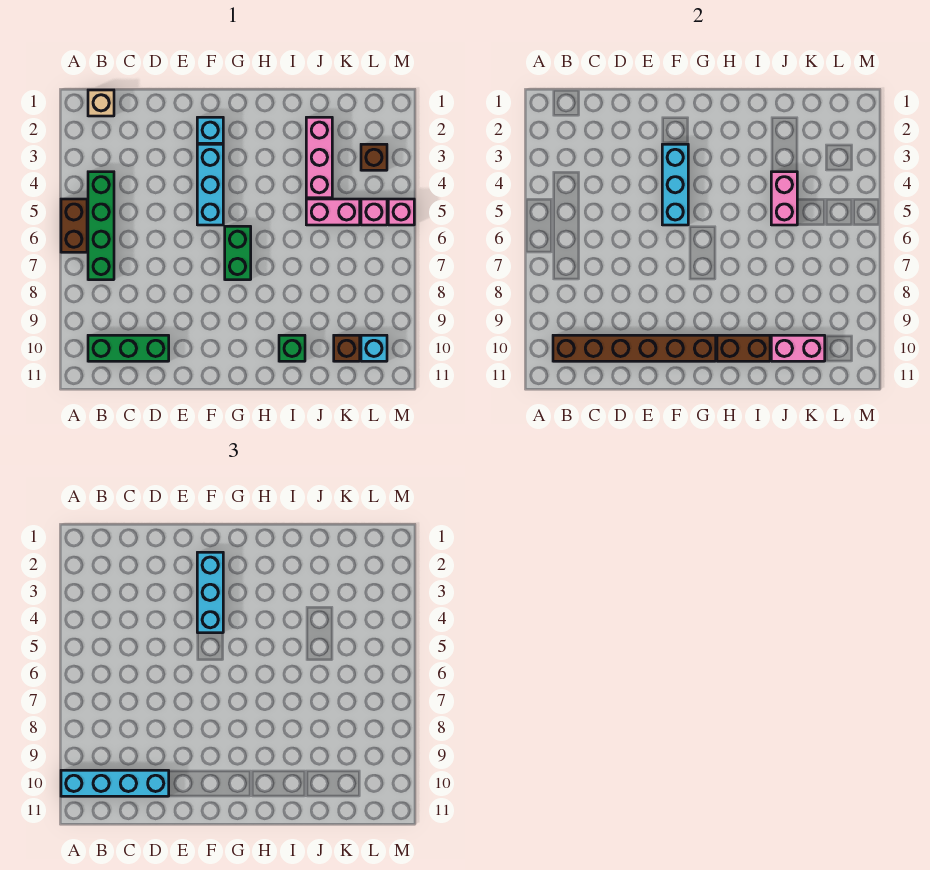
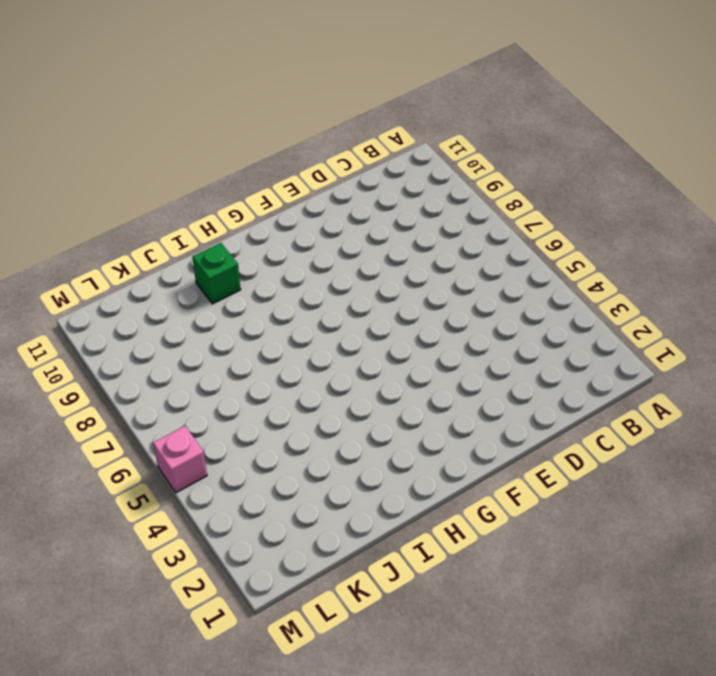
none -> brown brick A5:A6 level 1
none -> tan brick B1 level 1
none -> green brick B4:B7 level 1

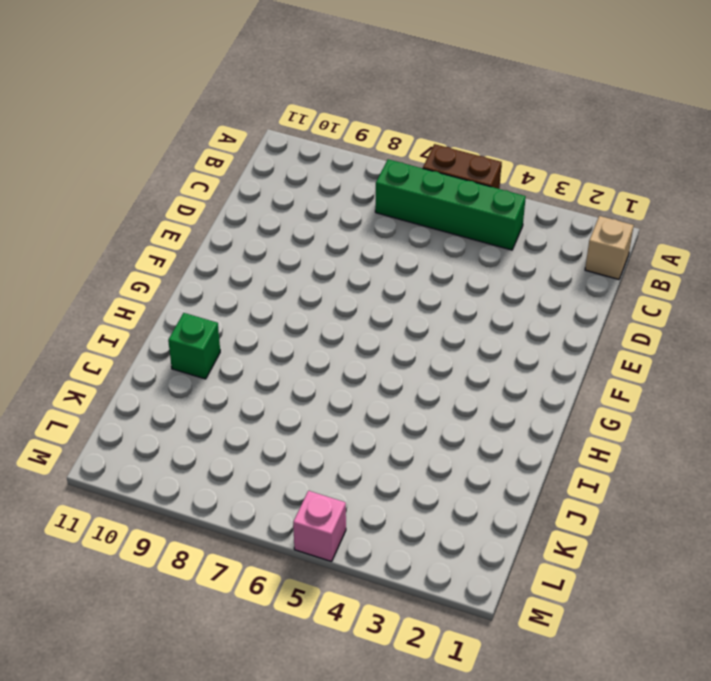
none -> green brick B10:D10 level 1
none -> cyan brick F2 level 1
none -> cyan brick F3:F5 level 1

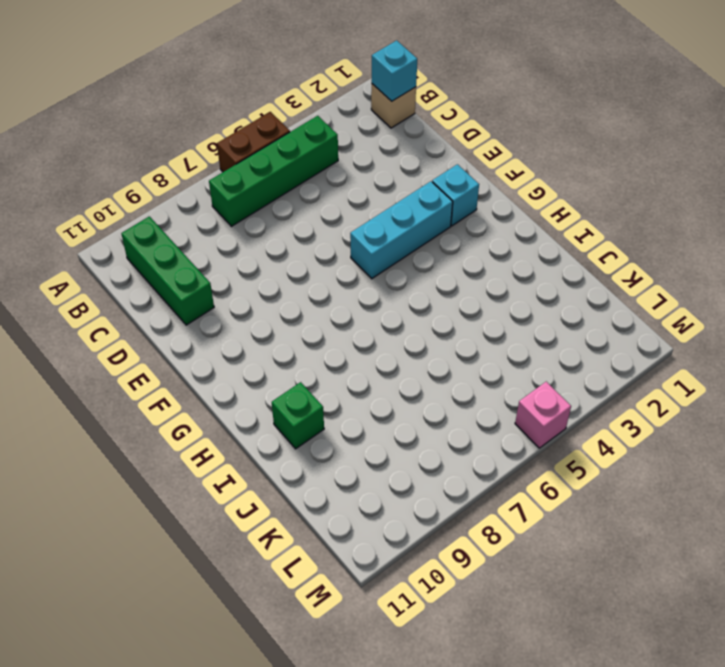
cyan brick B1 level 2 -> cyan brick L10 level 1
none -> green brick G6:G7 level 1
none -> pink brick J2:J4 level 1
none -> pink brick J5:K5 level 1

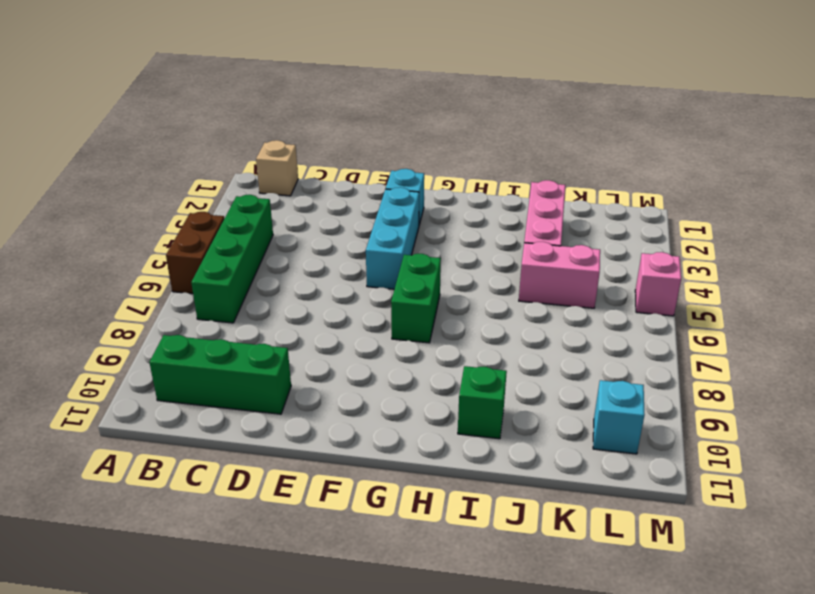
none -> brown brick K10 level 1
none -> brown brick L3 level 1
none -> pink brick L5 level 1

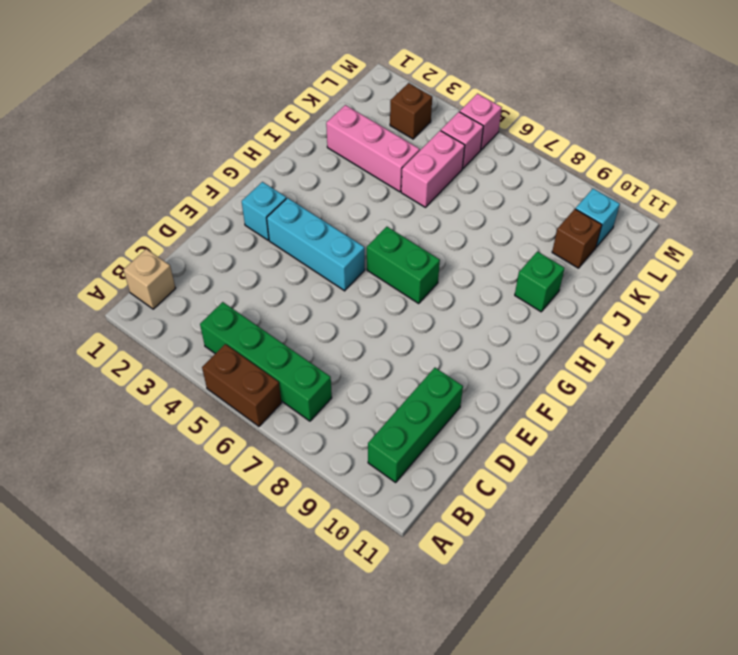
none -> brown brick B10:G10 level 2
none -> cyan brick F3:F5 level 2
none -> brown brick H10:I10 level 2

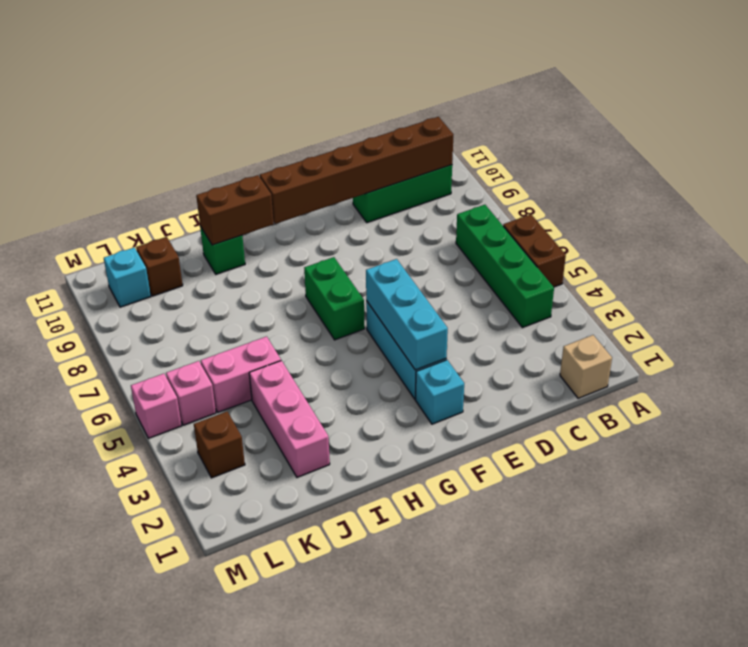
none -> pink brick J4:J5 level 2
none -> pink brick J10:K10 level 2
none -> cyan brick A10:D10 level 3

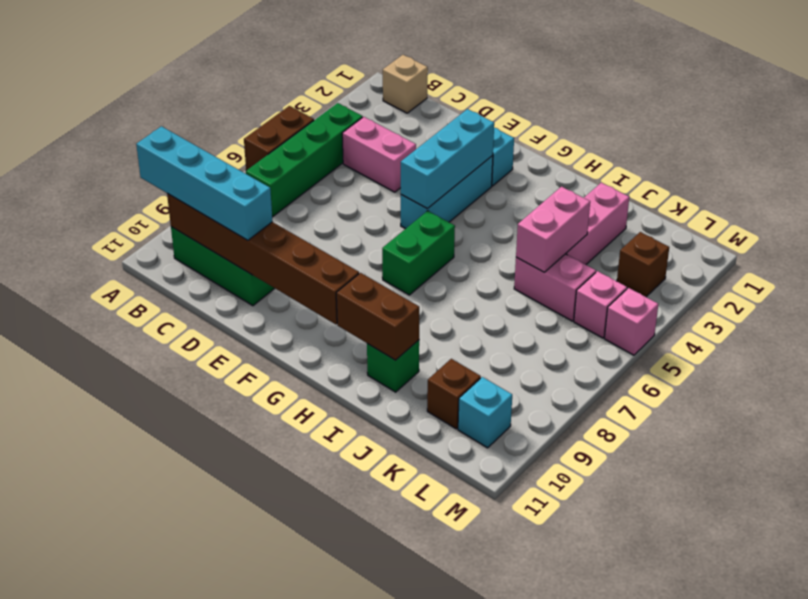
pink brick C4:D4 level 1 -> pink brick J10:K10 level 2
none -> cyan brick F2:F4 level 3

